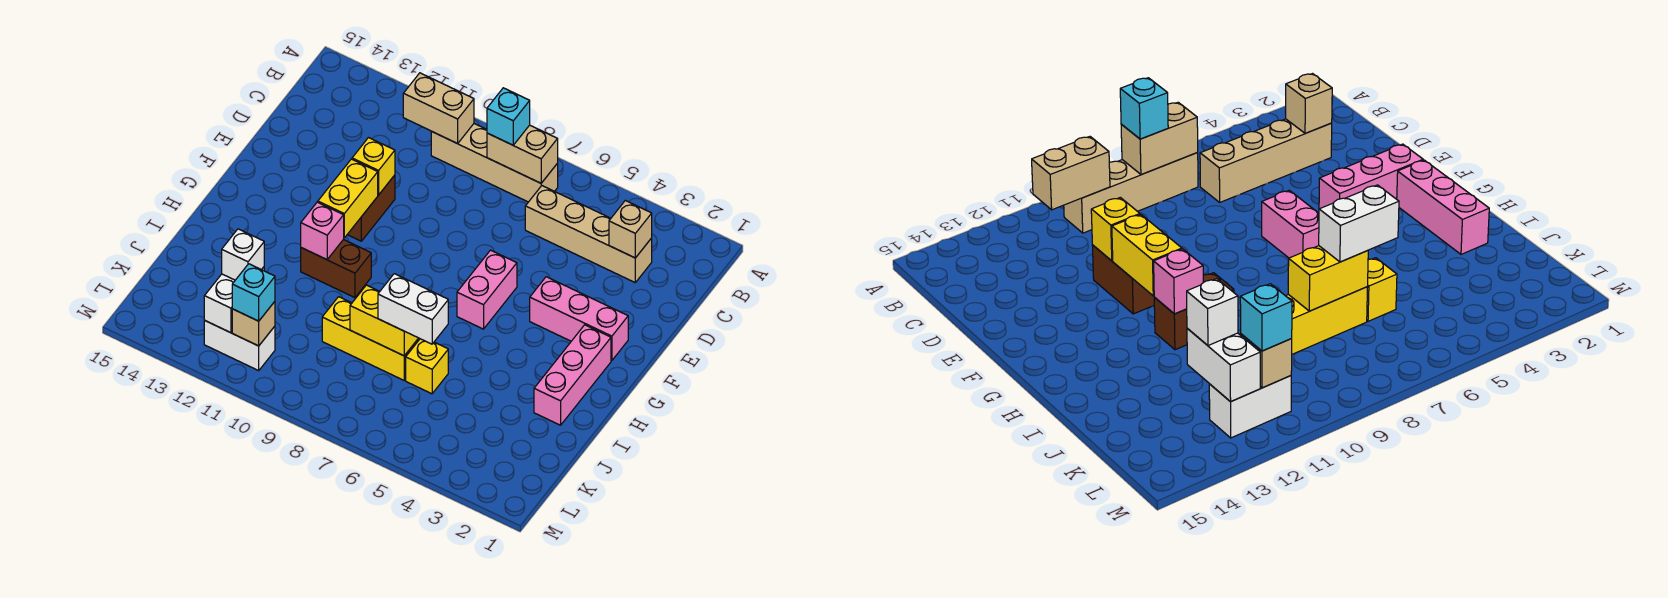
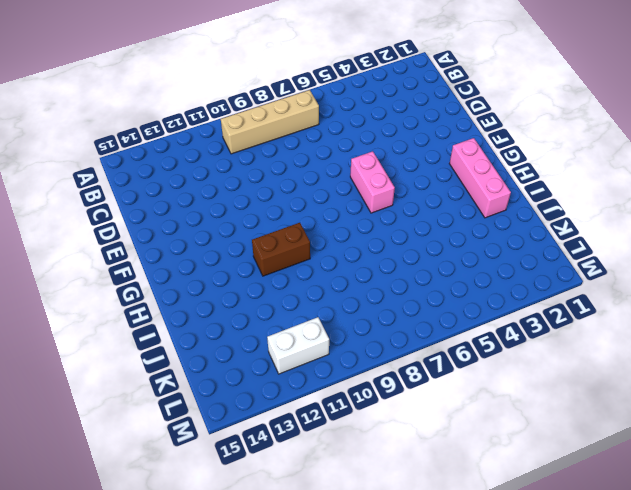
none -> tan brick C3:C6 level 1
none -> brown brick E11:F11 level 1
none -> pink brick F2:F4 level 1

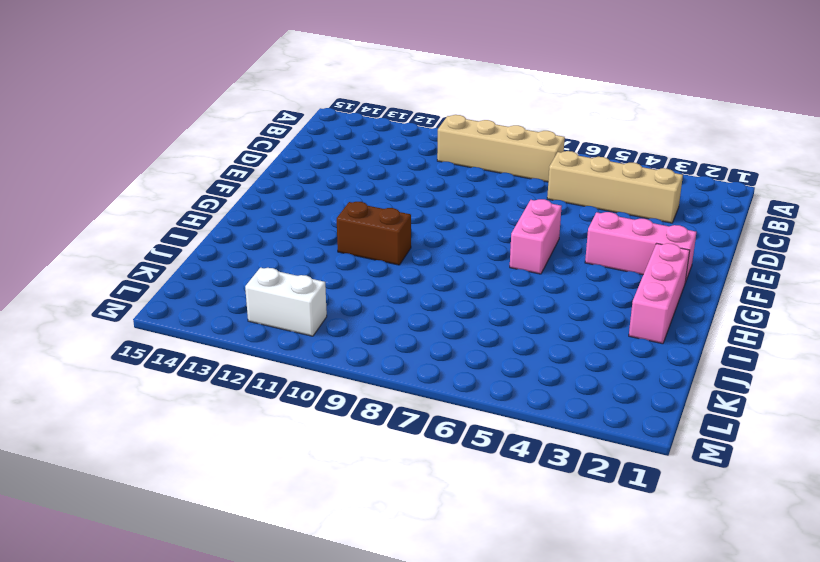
none -> brown brick E11:F11 level 1
none -> yellow brick J6 level 1
none -> yellow brick J7:J9 level 1

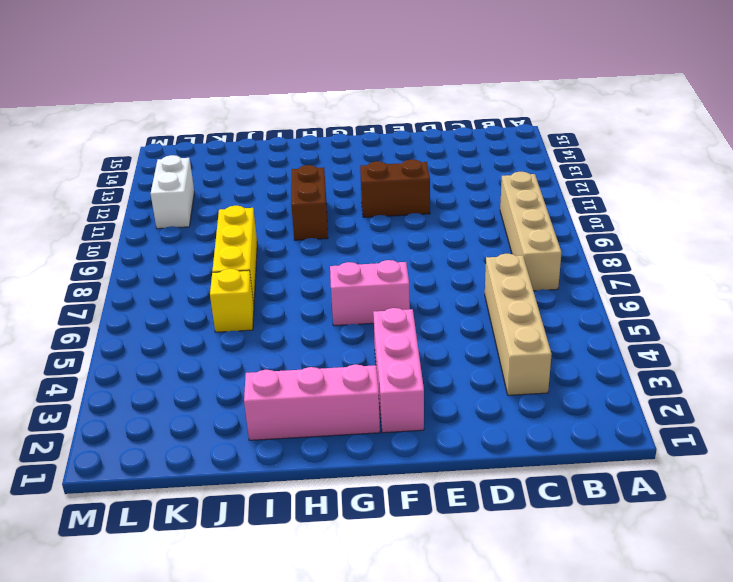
none -> tan brick B7:B8 level 2
none -> tan brick B10:B11 level 2
none -> tan brick C3 level 2

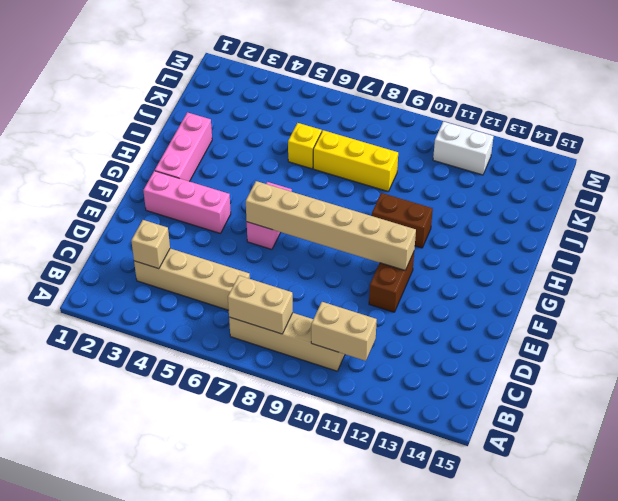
tan brick F6:F11 level 2 -> yellow brick F11:G11 level 2
none -> yellow brick E11 level 2
none -> pink brick H11 level 2
none -> yellow brick J7:J8 level 2

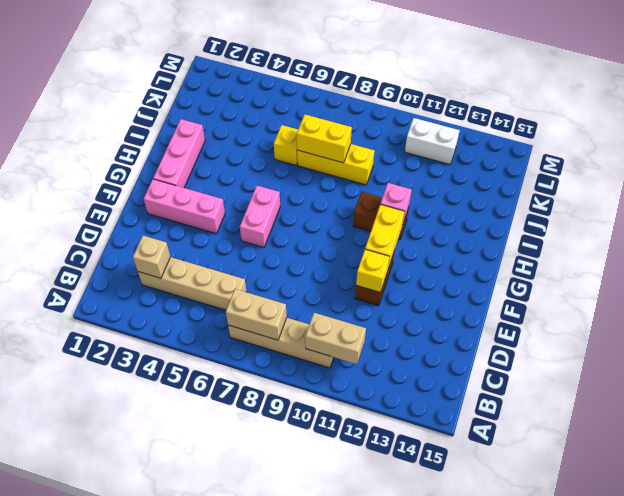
none -> white brick K12:L12 level 2
none -> tan brick L11 level 2
none -> cyan brick B8 level 3

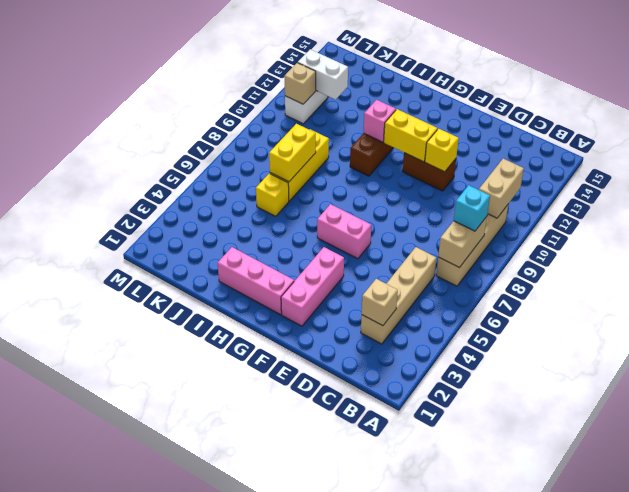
none -> white brick J6:J7 level 3
none -> white brick K12 level 3
none -> cyan brick L11 level 3

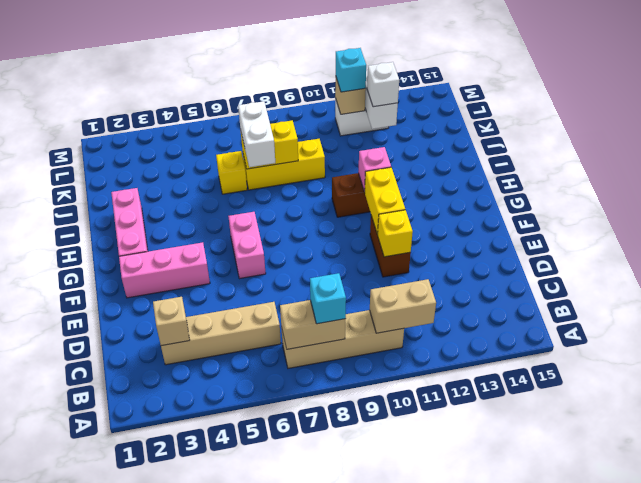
white brick I7:J7 level 3 -> white brick J6:J7 level 3

